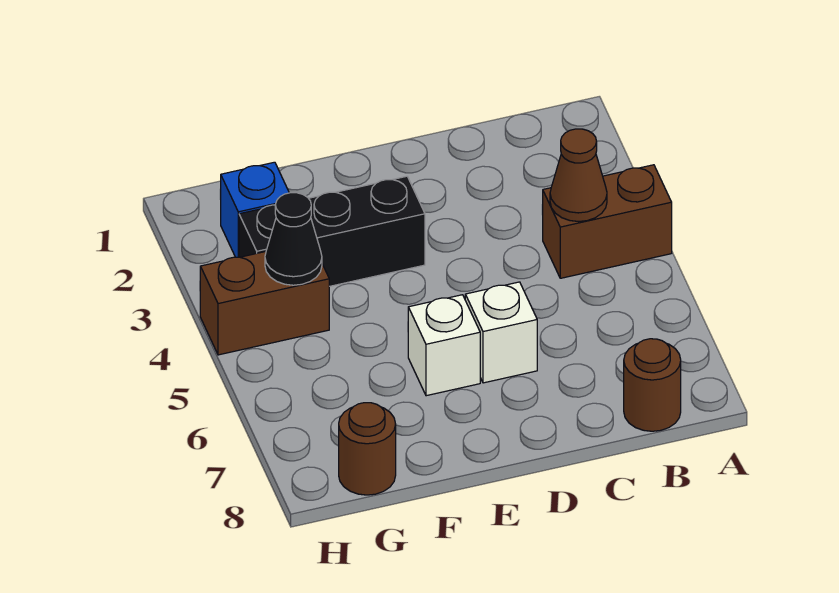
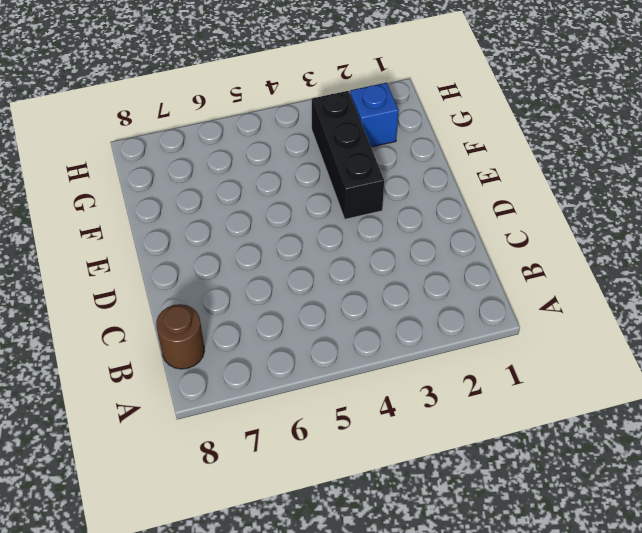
none -> brown brick A4:B4 level 1
none -> white brick D6 level 1

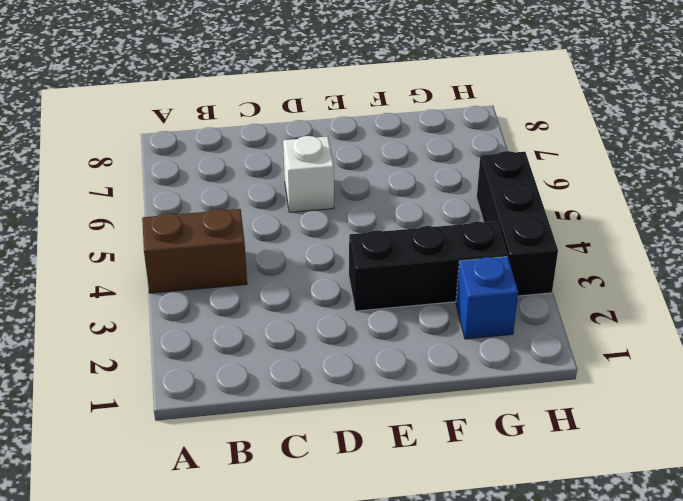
black brick H3:H5 level 1 -> brown brick G4:H4 level 1
none -> brown round brick B8 level 1
none -> white brick E6 level 1

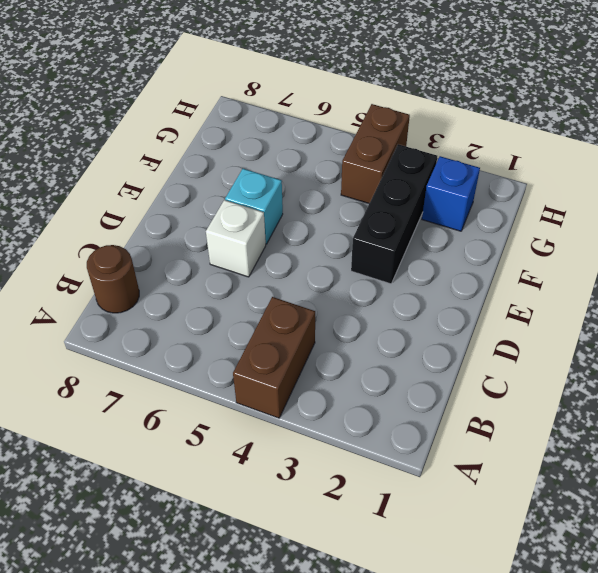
cyan brick E6 level 1 -> white brick E6 level 1
none -> brown round brick G8 level 1
none -> brown cone B4 level 2

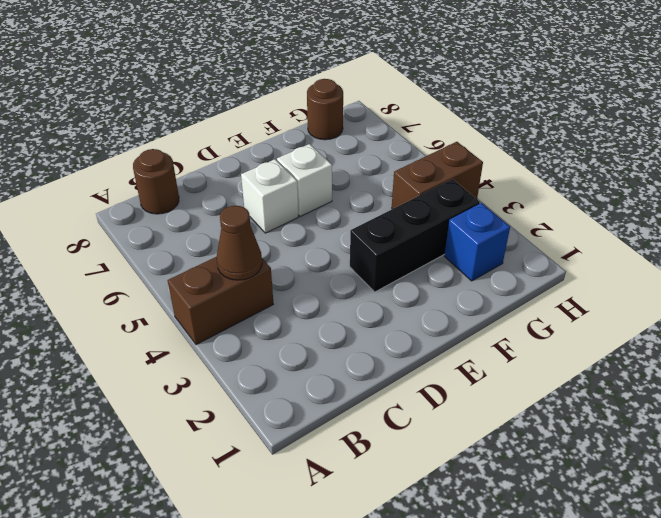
none -> black cone G4 level 2

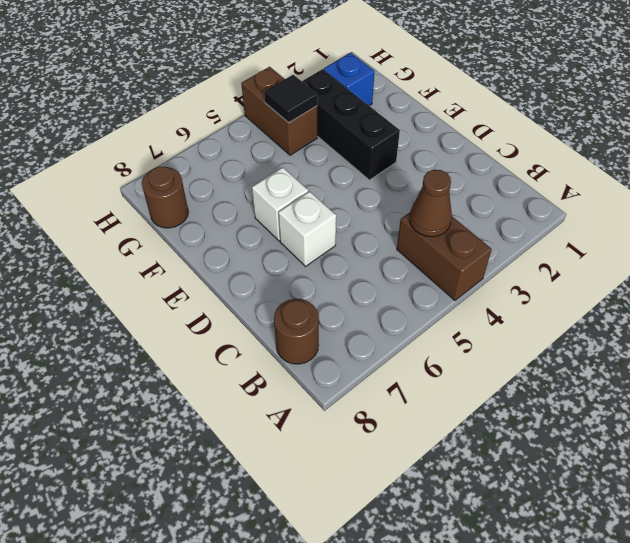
black tile G4 level 2 -> black cone G4 level 2

